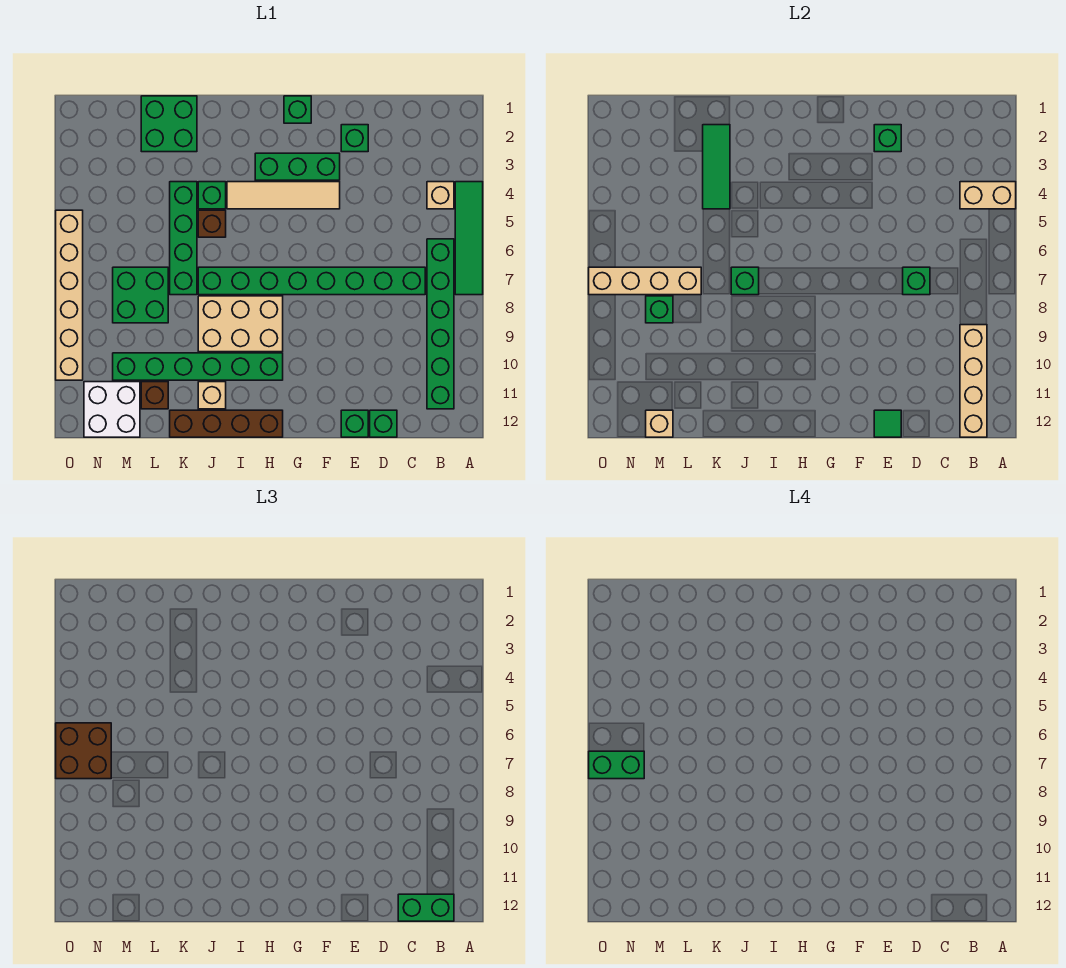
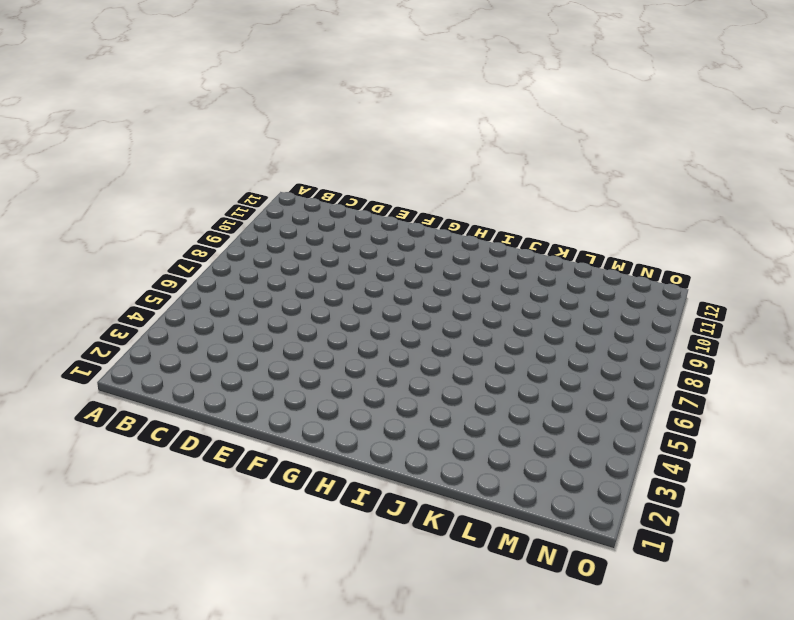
none -> green tile A4:A7 level 1
none -> tan brick B4 level 1
none -> green brick B6:B11 level 1
none -> green brick C7:J7 level 1

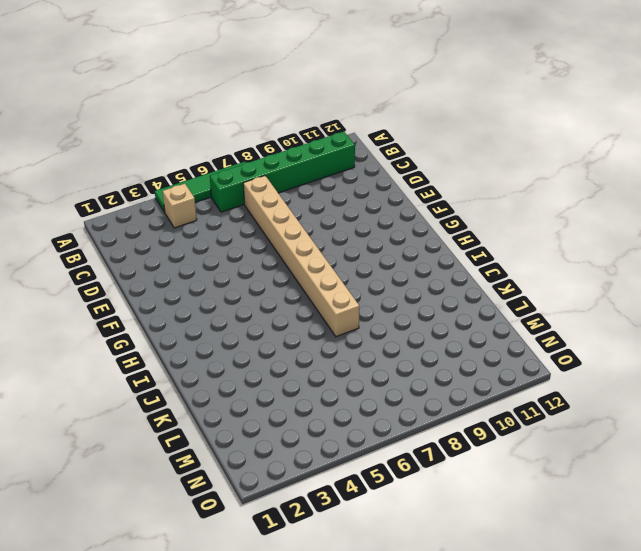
tan brick C7:J7 level 1 -> green brick C7:J7 level 1
none -> green brick D12 level 1
none -> green brick E2 level 1
none -> green brick E12 level 1
none -> green brick F3:H3 level 1

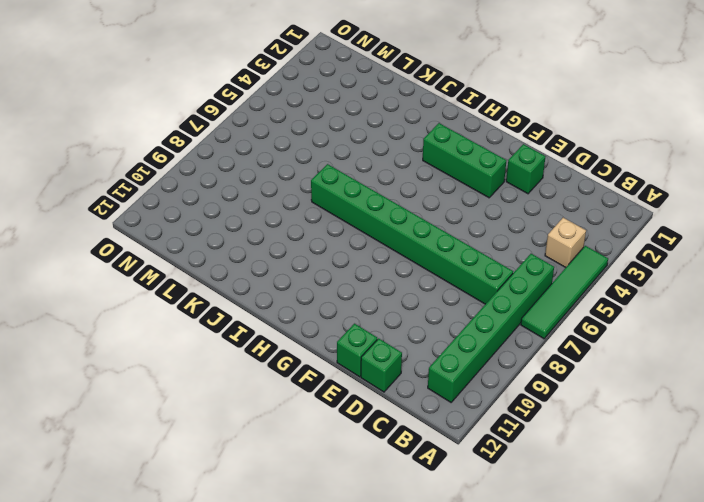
none -> tan tile F4:I4 level 1
none -> green brick G1 level 1
none -> tan brick H8:J9 level 1
none -> green brick H10:M10 level 1

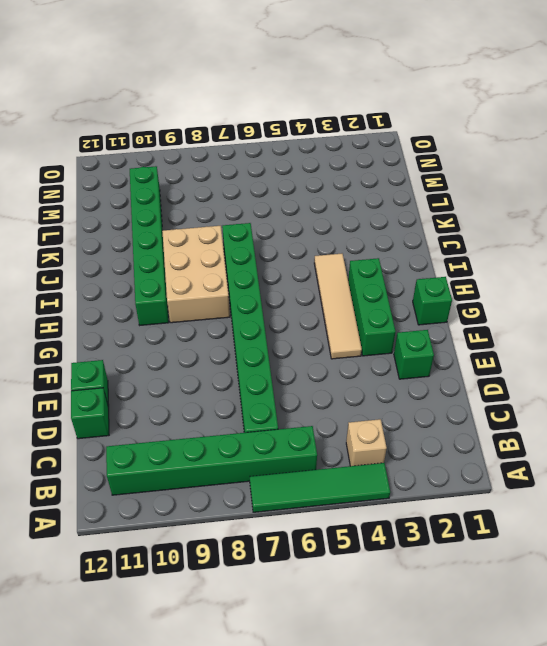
none -> brown brick H12:K12 level 1
none -> green brick J4 level 1
none -> brown brick J5 level 1
none -> tan brick J11 level 1

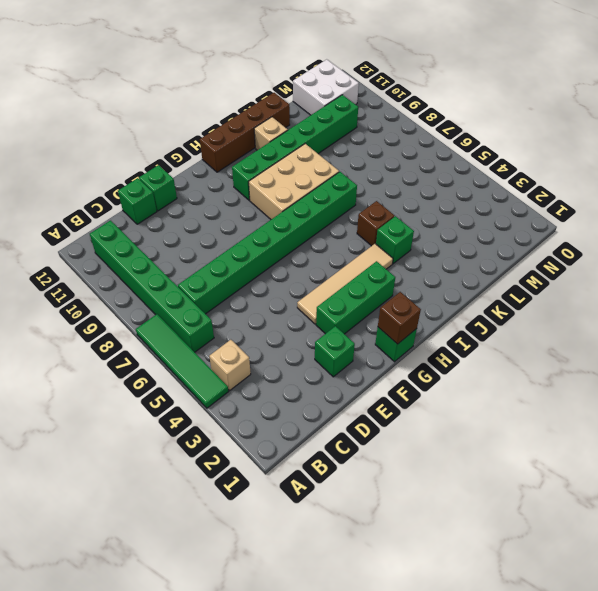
brown brick G1 level 2 -> brown brick L11 level 1
none -> green brick K1:L2 level 1
none -> green brick K4:K7 level 1
none -> green brick L7:M8 level 1
none -> tan brick O5:O10 level 1

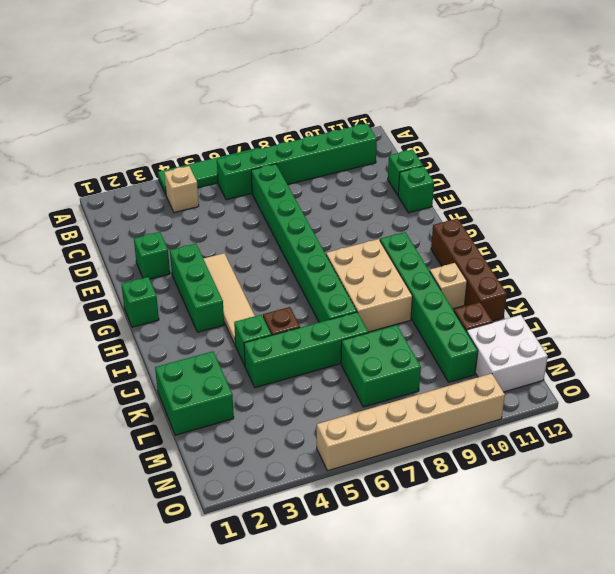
none -> tan brick A4:B4 level 2
none -> tan brick B9:B12 level 2
none -> green brick D7 level 2
none -> green brick E2 level 2

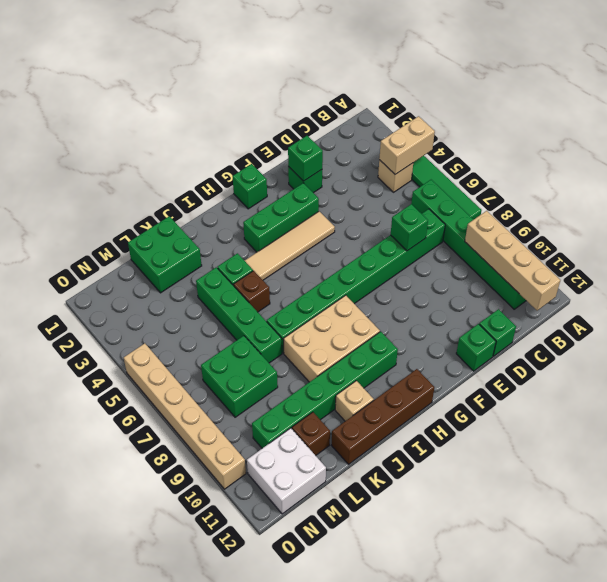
none -> green tile E12 level 2
none -> green brick J7 level 2
none -> green tile K2:K4 level 2
none -> tan brick L7:O7 level 2

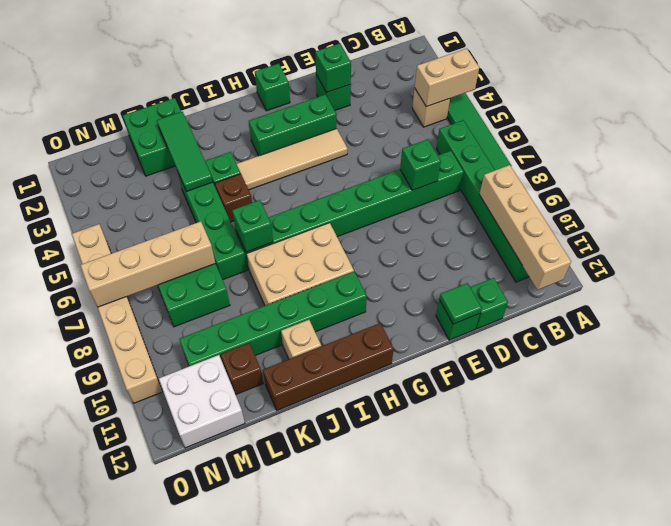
none -> green brick M8 level 2
none -> tan brick M12 level 2
none -> green brick B12:C12 level 3
none -> brown brick N6:O7 level 3

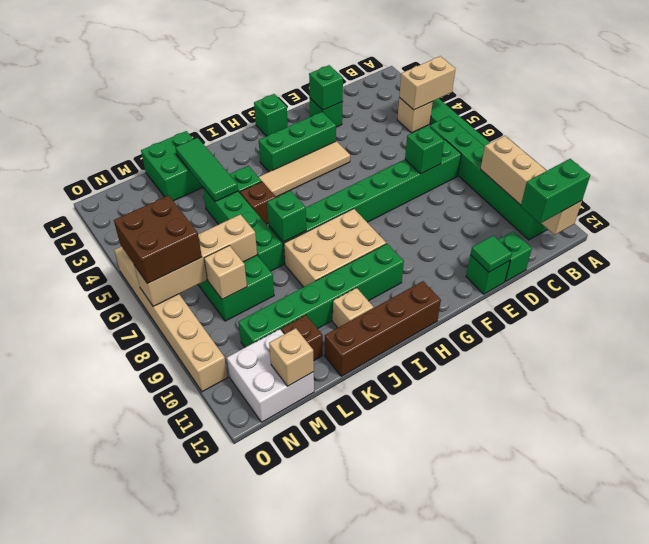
tan brick M8 level 2 -> green brick M8 level 2
none -> green brick N7:O7 level 4

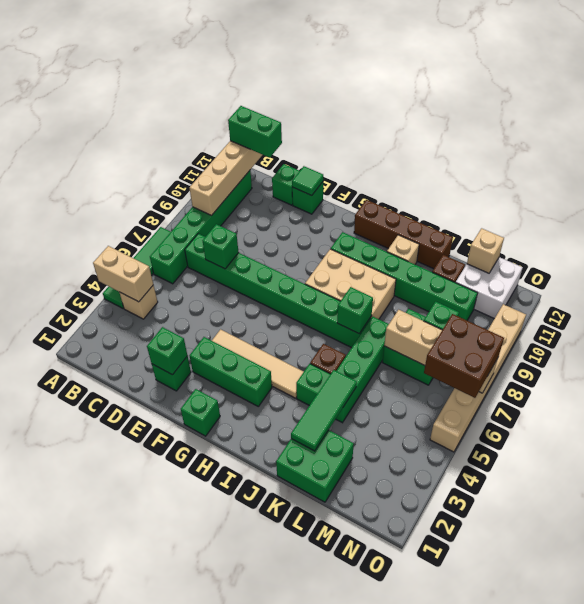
none -> green brick N7:O7 level 4

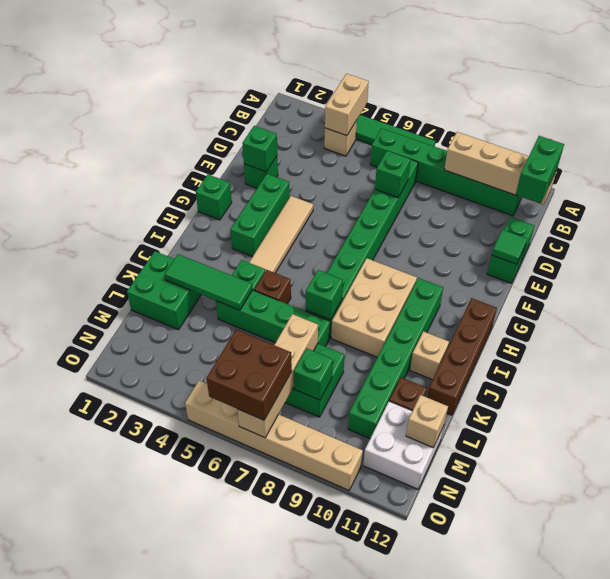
none -> green brick N7:O7 level 4

